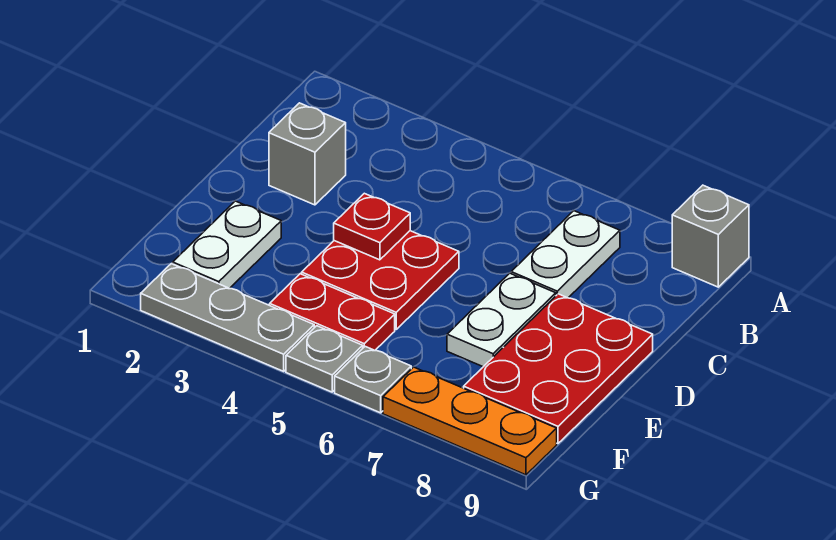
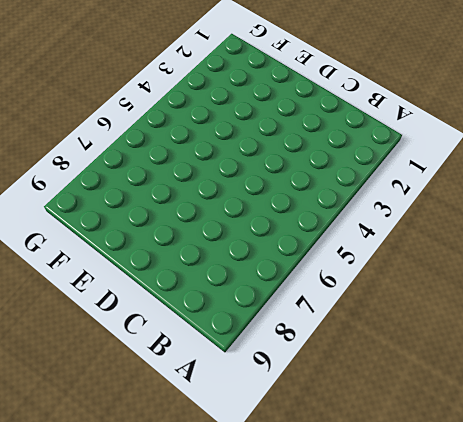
none -> grey brick A9 level 1
none -> white plate B7:C7 level 1
none -> grey brick C2 level 1

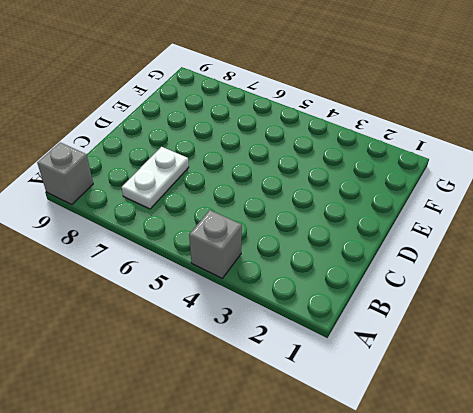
grey brick A4 level 1 -> grey brick C2 level 1
none -> red plate D4:E5 level 1
none -> white plate D7:E7 level 1
none -> red plate D8:F9 level 1

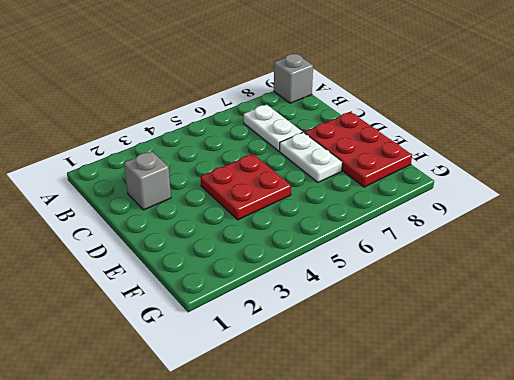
none -> white plate E2:F2 level 1
none -> red plate F4:F5 level 1
none -> grey plate G2:G4 level 1

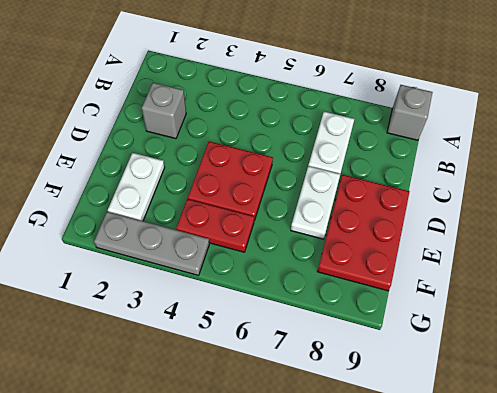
none -> grey plate G5 level 1
none -> grey plate G6 level 1
none -> orange plate G7:G9 level 1

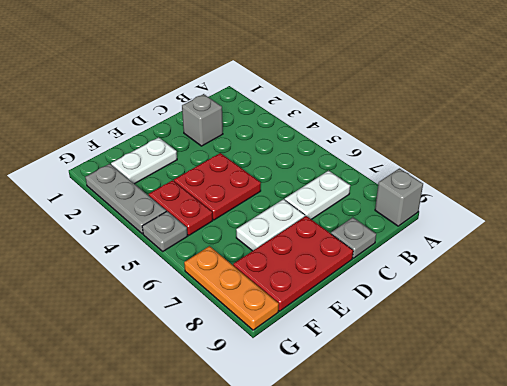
grey plate C9 level 1 -> grey plate G6 level 1
none -> red plate D4 level 2

